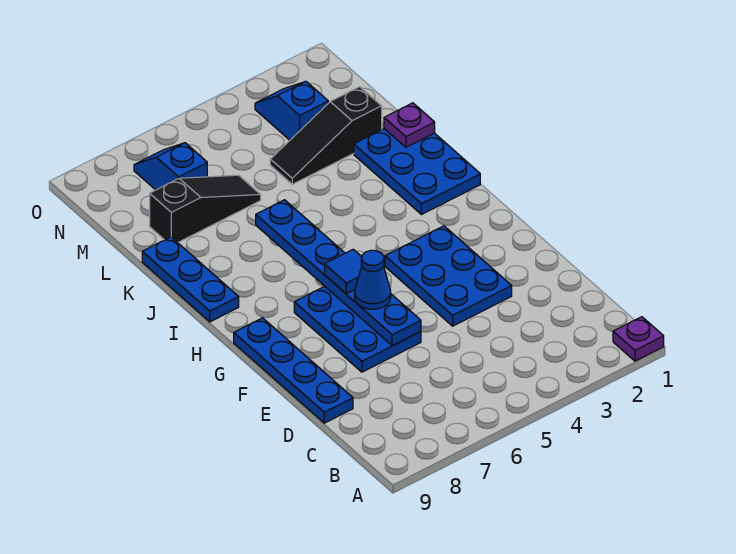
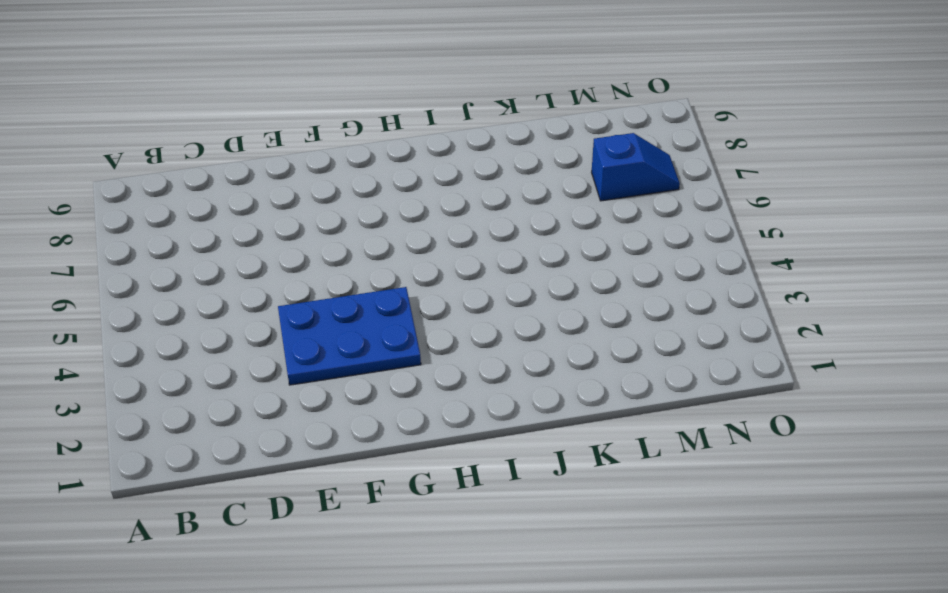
none -> purple plate A1 level 1
none -> blue plate D9:G9 level 1
none -> blue plate E6:G7 level 1

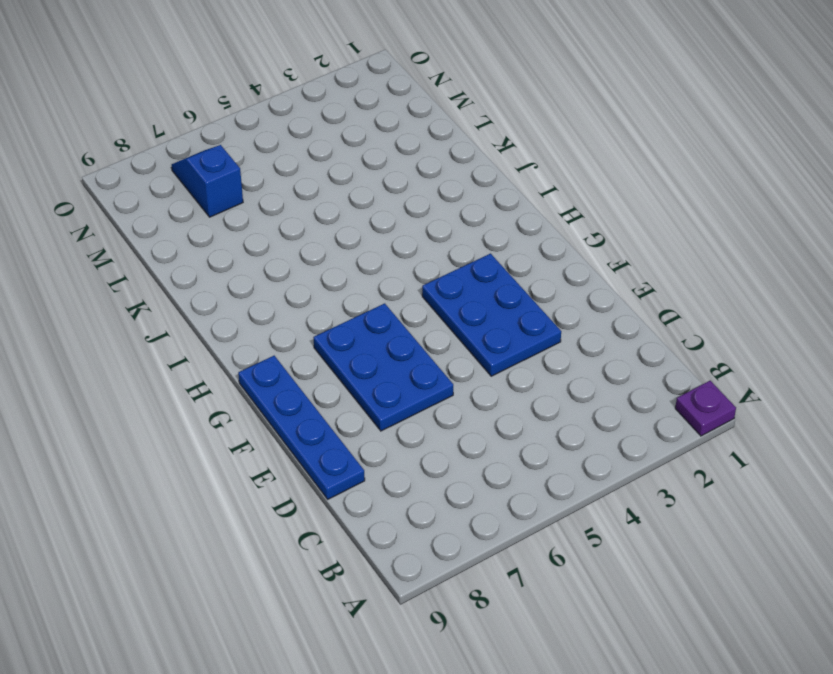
none -> blue plate I1:K2 level 1
none -> blue plate I9:K9 level 1
none -> black slope L2:L4 level 1 top 2

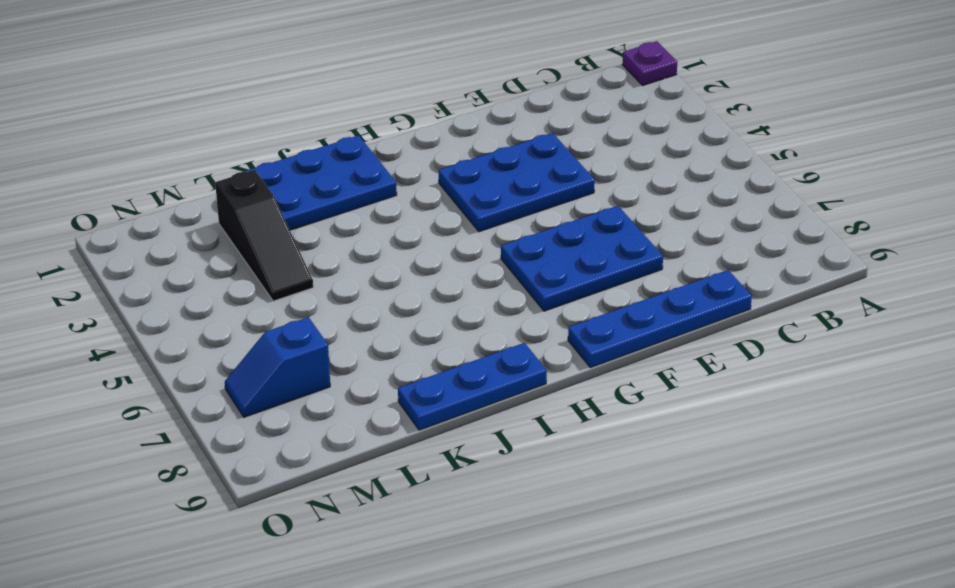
none -> black slope L6:L8 level 1 top 8
none -> blue slope M3:N3 level 1 top M
none -> blue plate E6:J6 level 2

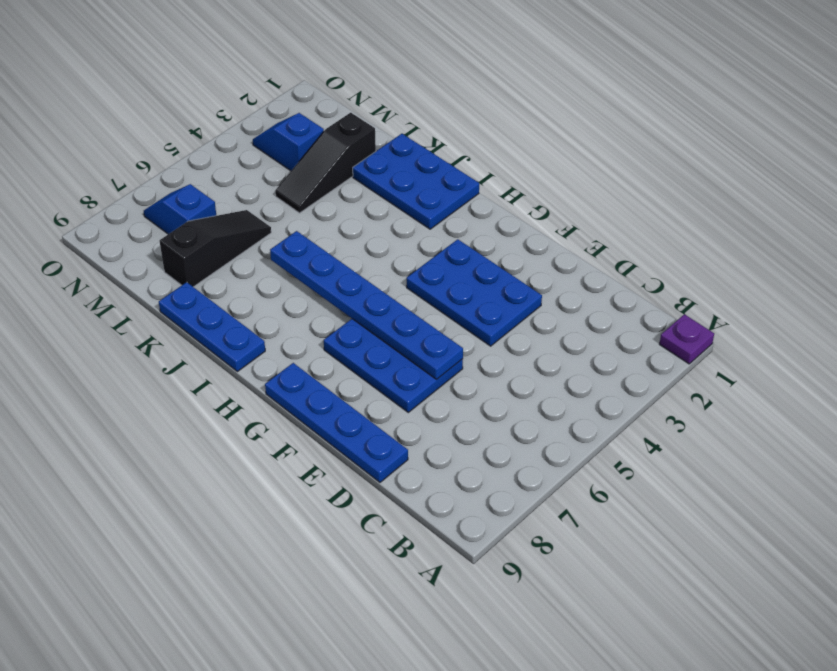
none -> purple plate K1 level 2
none -> blue cone F6 level 3
none -> blue tile G6 level 3

